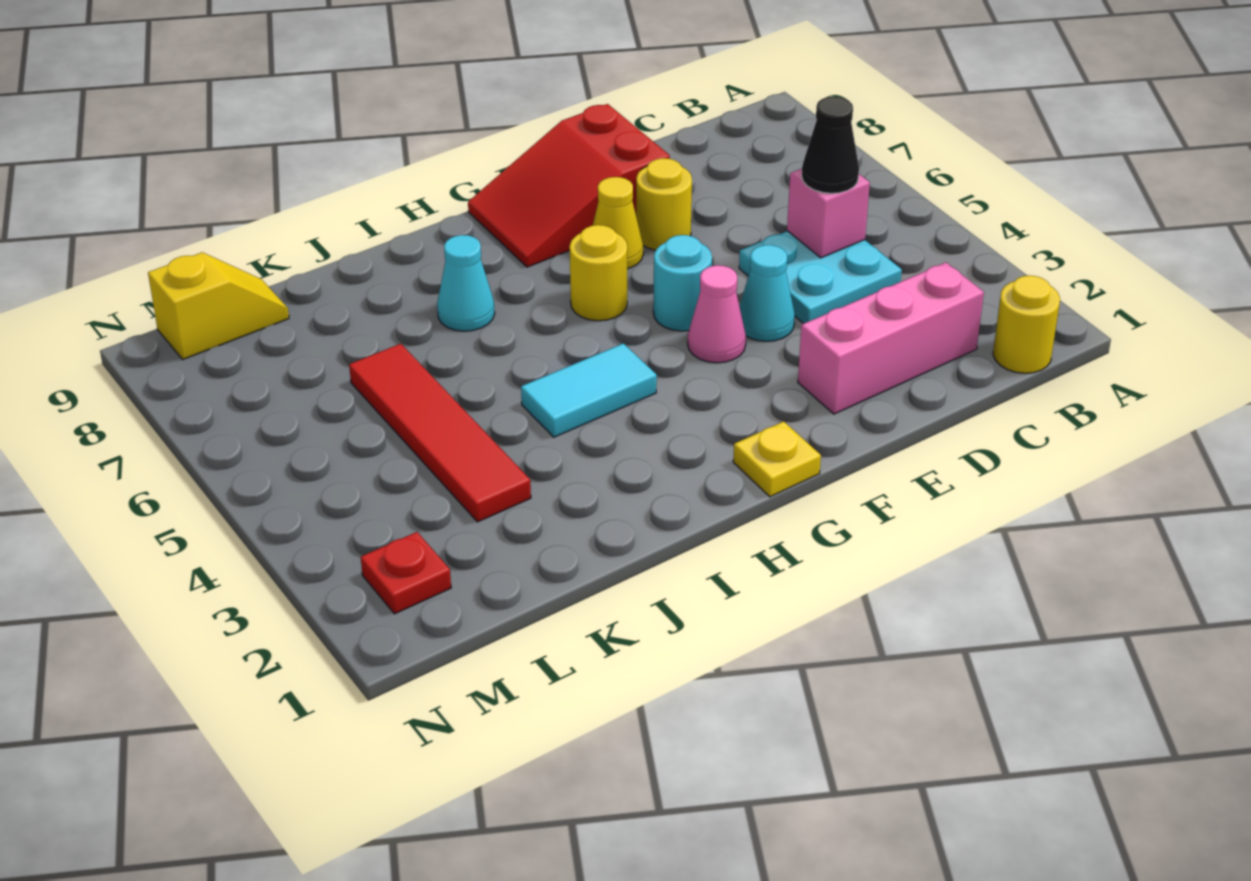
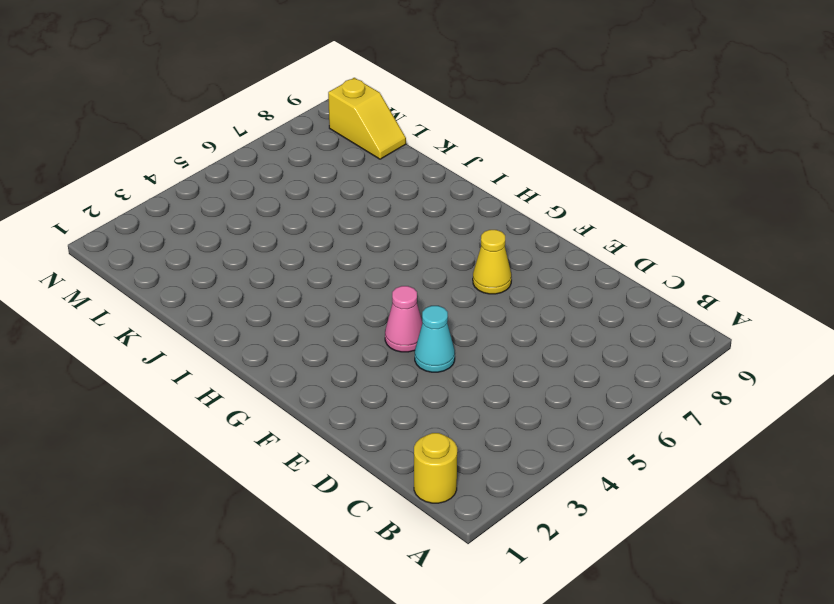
none -> pink brick C2:E2 level 1
none -> cyan plate C4:D5 level 1
none -> yellow round brick E7 level 1

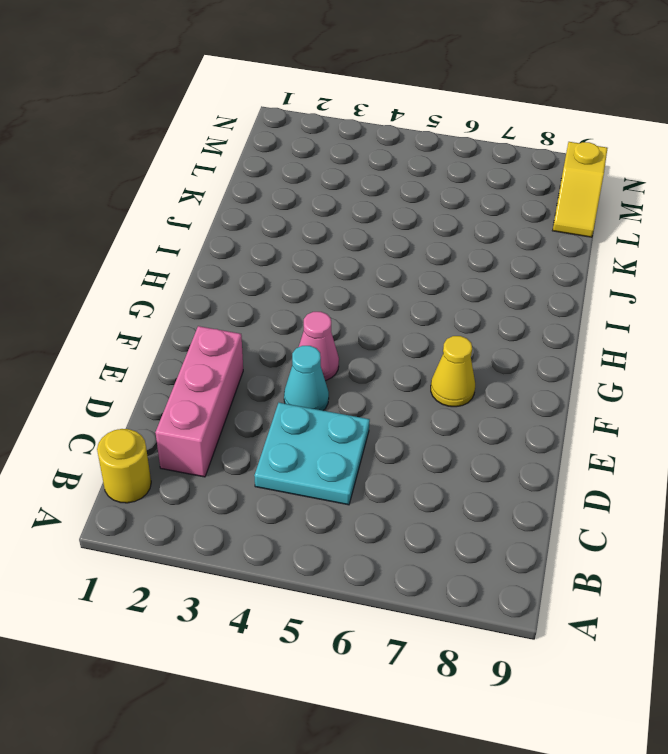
none -> yellow round brick E7 level 1
none -> red slope E8:G9 level 1 top E
none -> cyan round brick F5 level 1

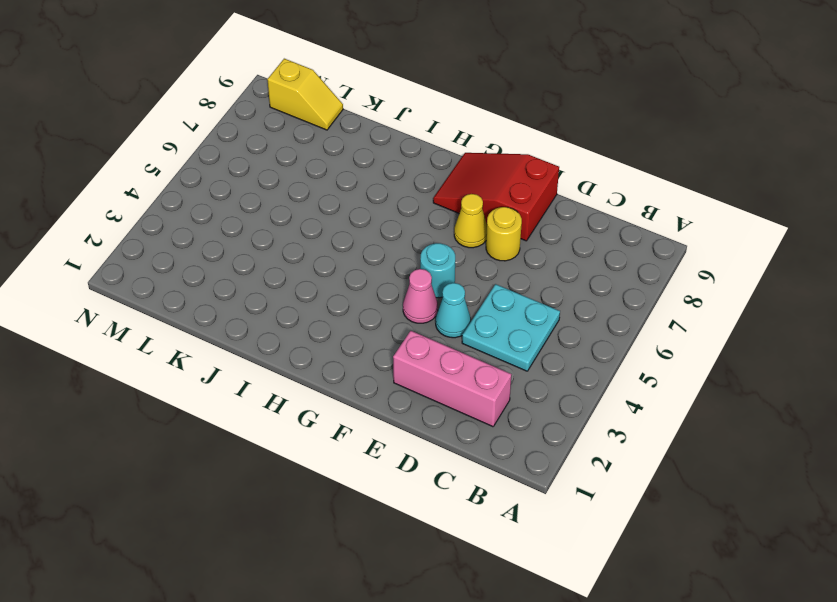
none -> yellow round brick B1 level 1
none -> yellow plate G1 level 1
none -> yellow round brick G6 level 1

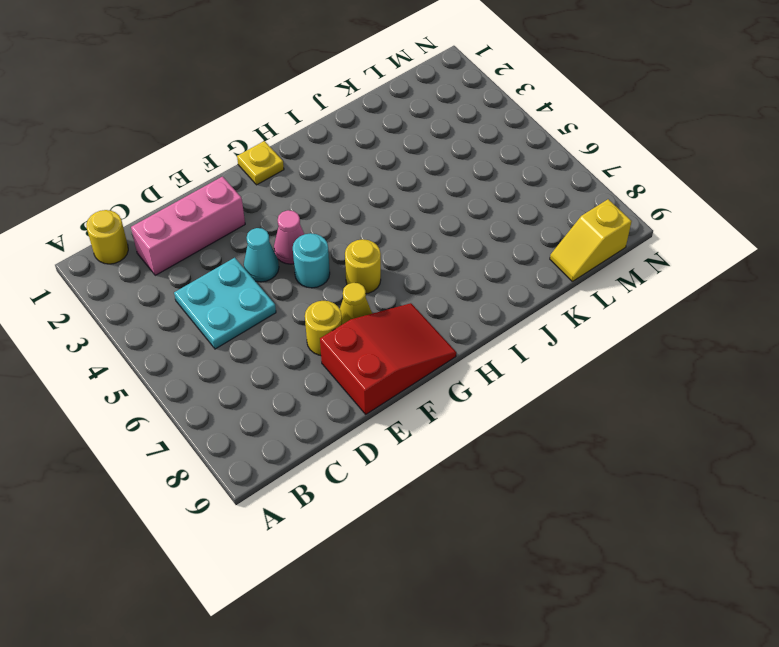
none -> cyan tile H4:I4 level 1
none -> cyan cone I7 level 1
none -> red tile K3:K6 level 1

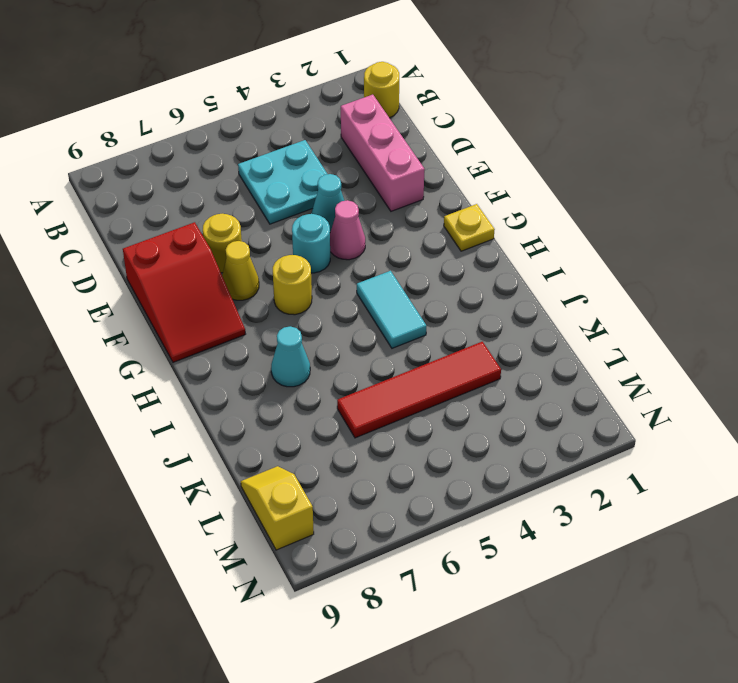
none -> red plate M2 level 1
none -> pink brick C5 level 2
none -> black cone C5 level 3

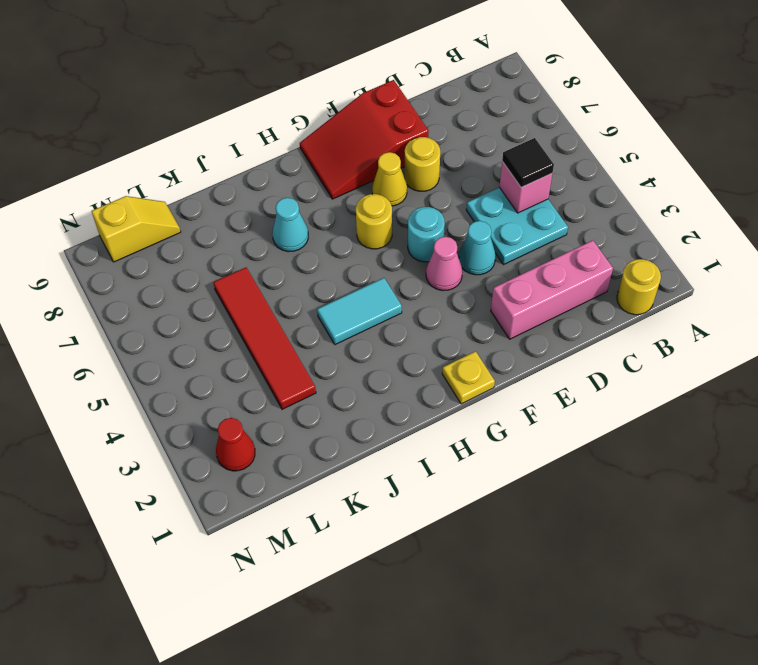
black tile C5 level 3 -> black cone C5 level 3
red cone M2 level 1 -> red plate M2 level 1

